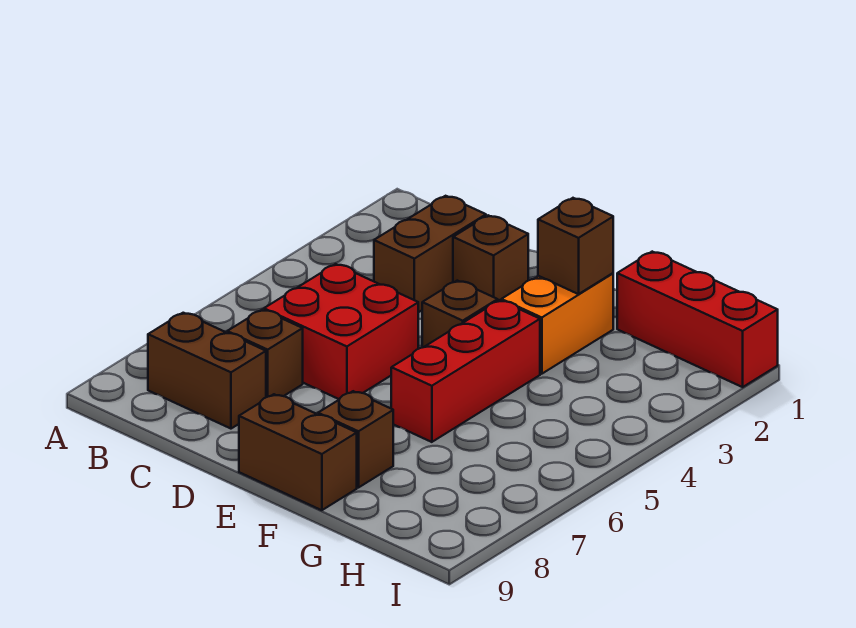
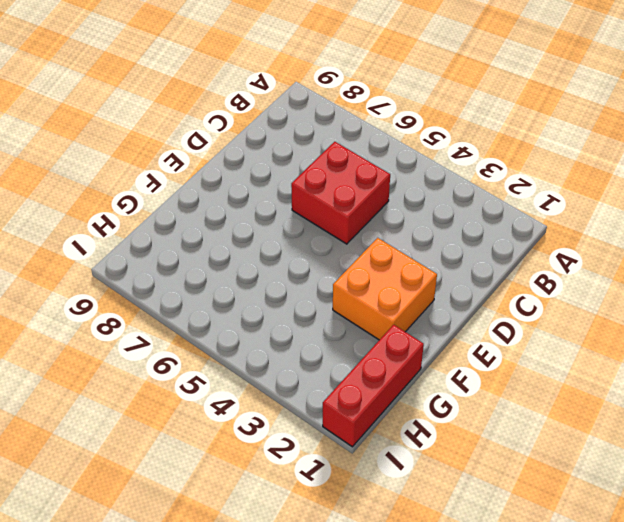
orange brick E2:F3 level 1 -> orange brick F2:F3 level 1
none -> brown brick B8:C8 level 1
none -> brown brick C2:C3 level 1
none -> brown brick C7 level 1

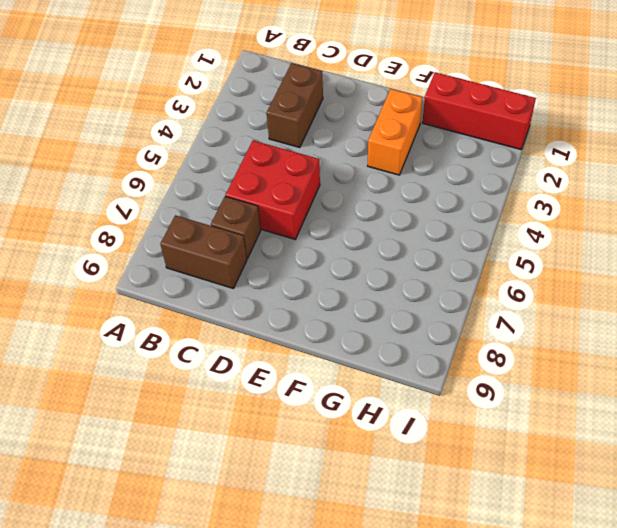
none -> brown brick D2 level 1
none -> brown brick E4 level 1
none -> brown brick E9:F9 level 1

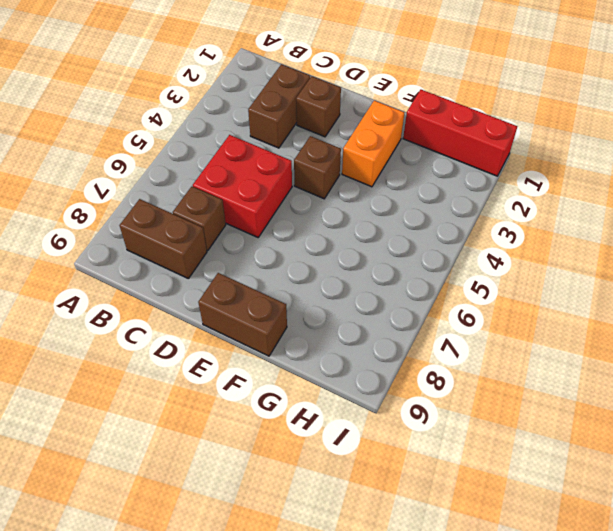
none -> red brick F4:F6 level 1
none -> brown brick F8 level 1
none -> brown brick F2 level 2

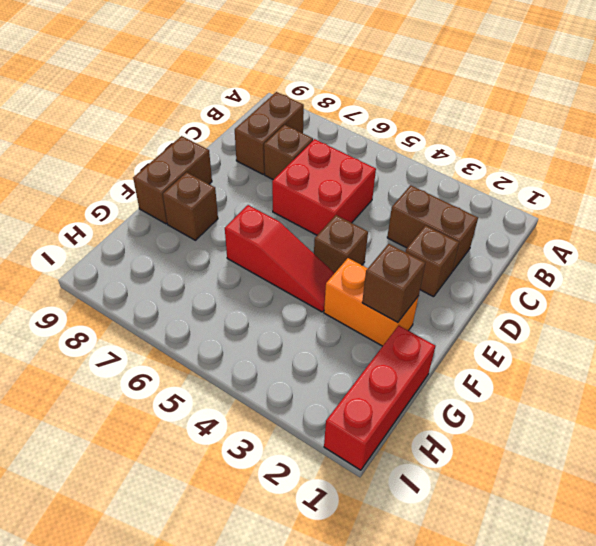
red slope F4:F6 level 1 top 6 -> red brick F4:F6 level 1

